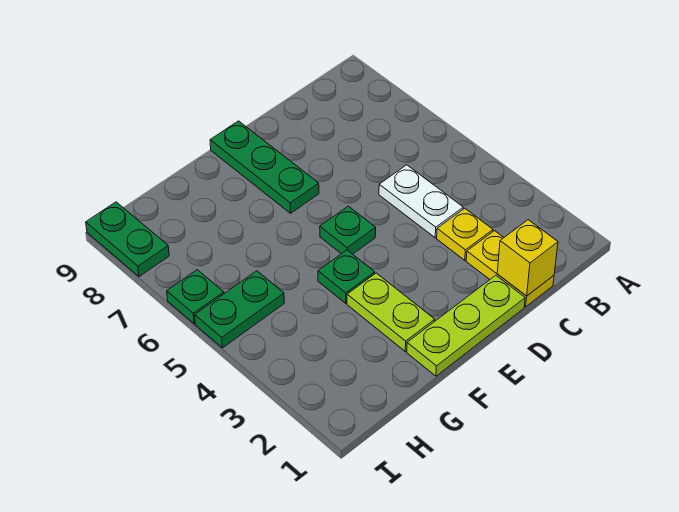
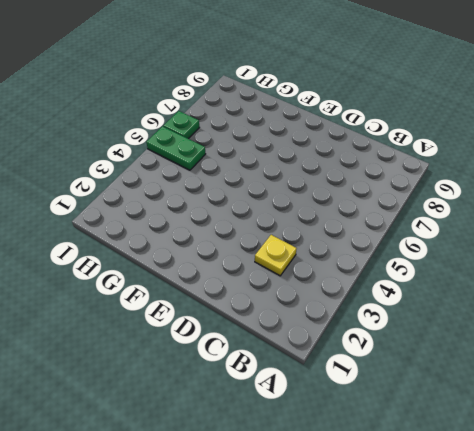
none -> yellow plate C1:C2 level 1
none -> white plate C4:C5 level 1
none -> lime plate D1:F1 level 1

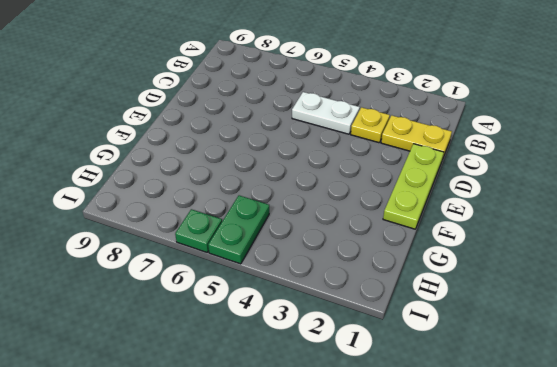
none -> green plate E5 level 1
none -> green plate E7:E9 level 1
none -> lime plate F2:F3 level 1

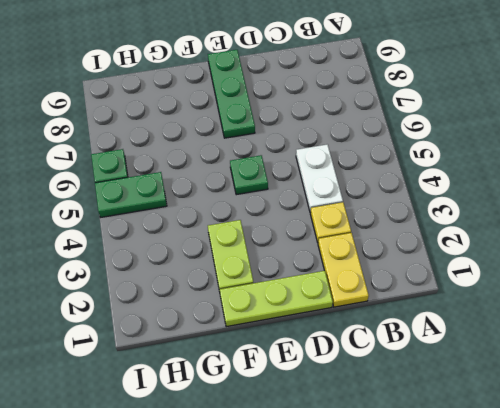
none -> green plate F4 level 1
none -> green plate I8:I9 level 1
none -> yellow brick C1 level 2

